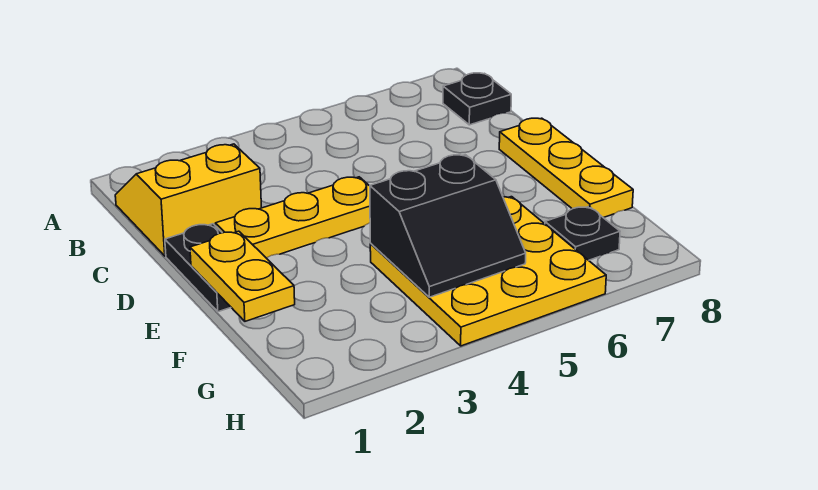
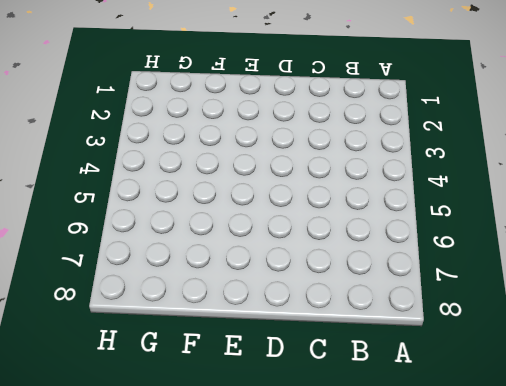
none -> yellow slope B1:C2 level 1 top C
none -> black plate B8 level 1

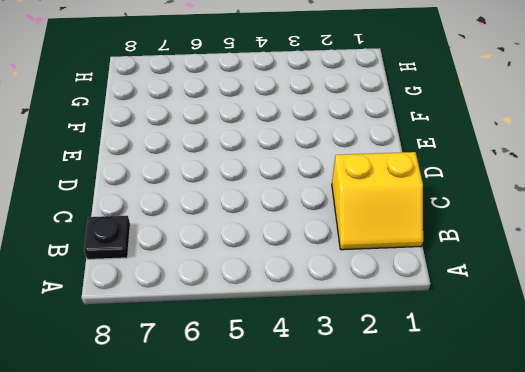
none -> black plate D1:E1 level 1
none -> yellow plate D2:D4 level 1

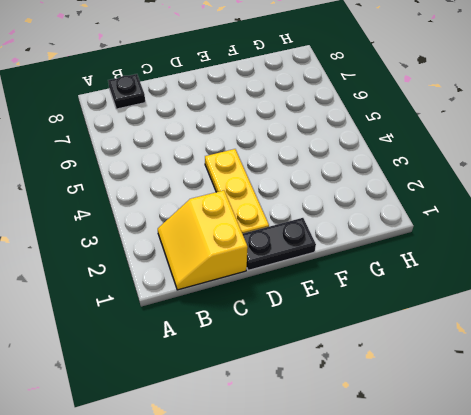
none -> yellow plate D8:F8 level 1
none -> yellow plate F4:H6 level 1

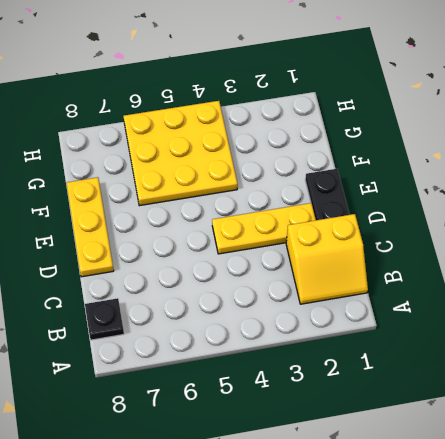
none -> black plate G7 level 1
none -> yellow plate E1:F1 level 2

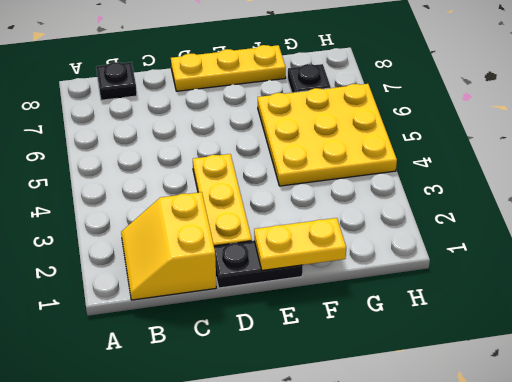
none -> black slope F4:G5 level 2 top F

